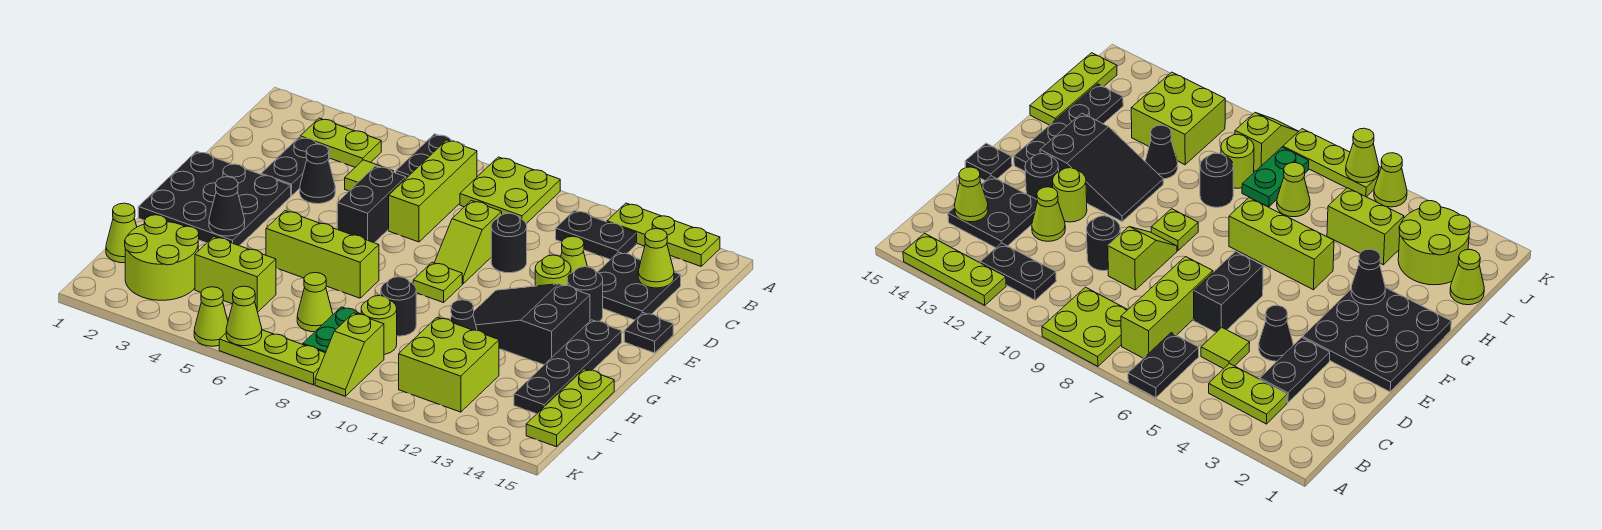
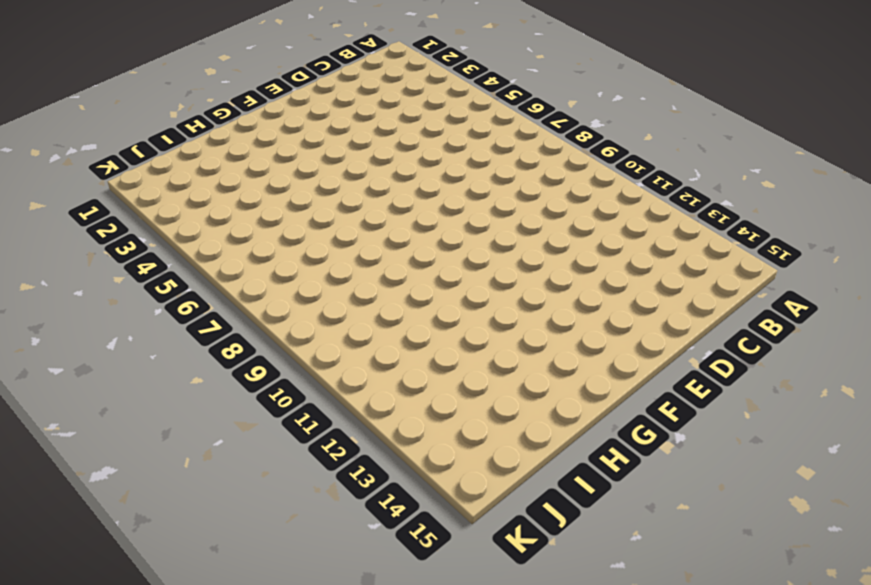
none -> black plate A6:B6 level 1
none -> lime plate A8:B9 level 1
none -> lime plate A12:A14 level 1
none -> lime plate B3:B4 level 1

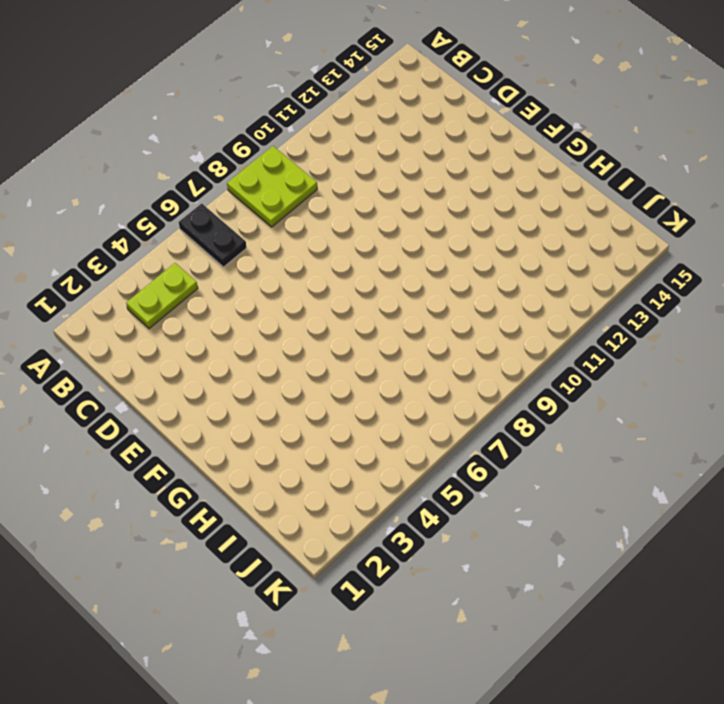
none -> lime plate A12:A14 level 1
none -> lime brick B7:D7 level 1
none -> black plate B11:B12 level 1
none -> black plate C3:D3 level 1

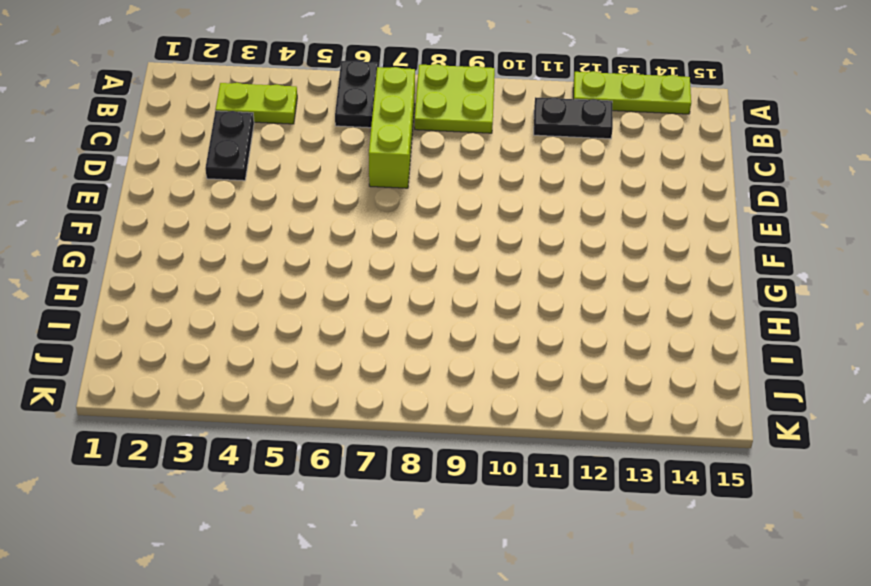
none -> lime tile C5 level 1
none -> black plate C13:D14 level 1
none -> black cone D4 level 1
none -> black brick D6:E6 level 1

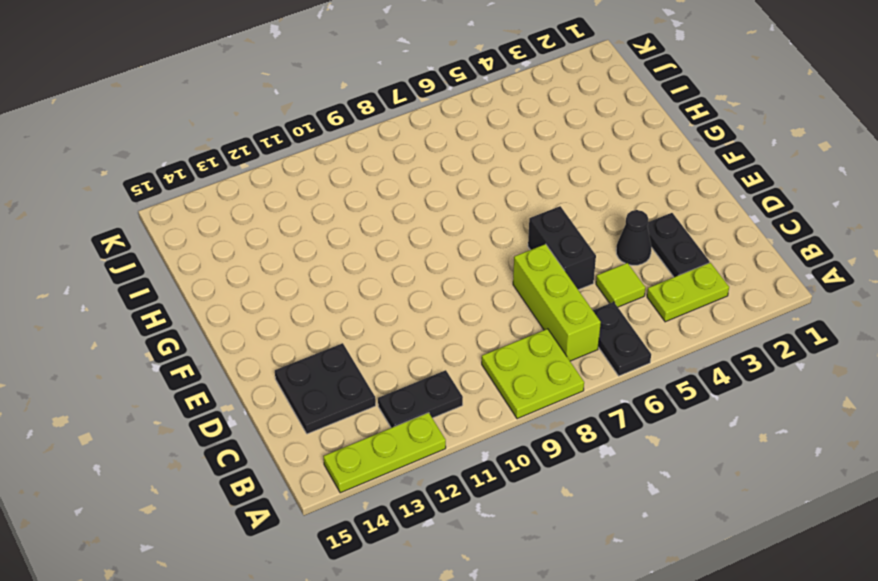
none -> lime slope D9:E9 level 1 top D
none -> black round brick D10 level 1
none -> lime cone D12 level 1
none -> black plate E1:G3 level 1

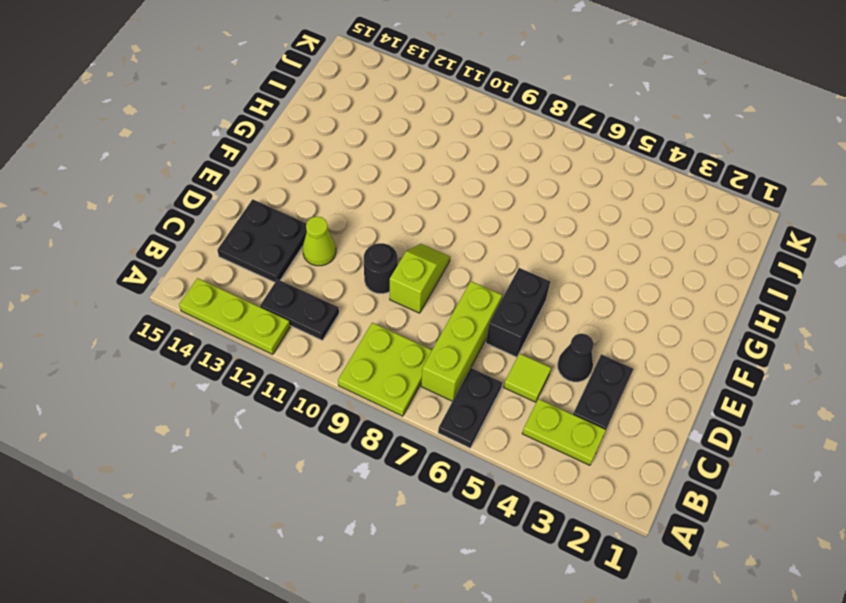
none -> black plate E1:G3 level 1
none -> lime round brick E12 level 1
none -> black round brick E13 level 1
none -> black plate E15 level 1

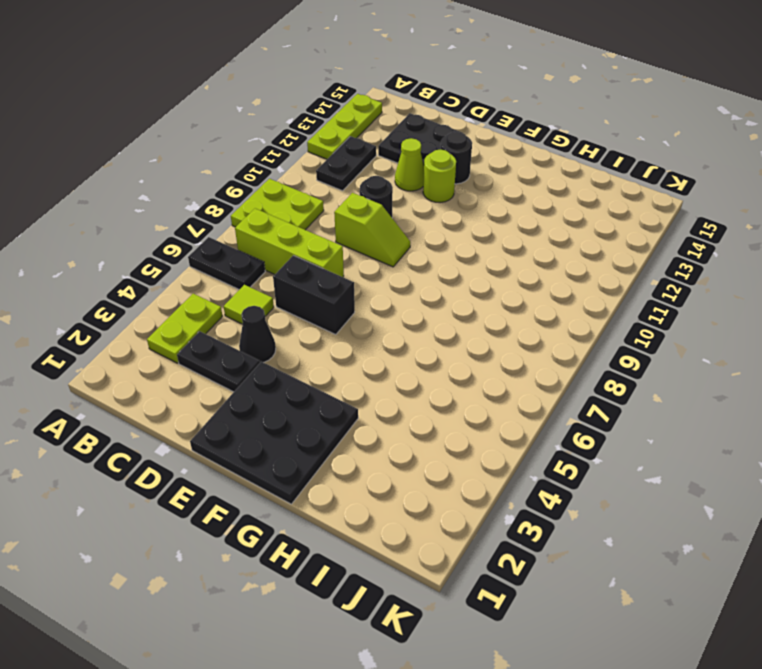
none -> black plate E15 level 1
none -> lime plate F9 level 1
none -> black slope F11:G13 level 1 top 13
none -> black plate F14:I14 level 1

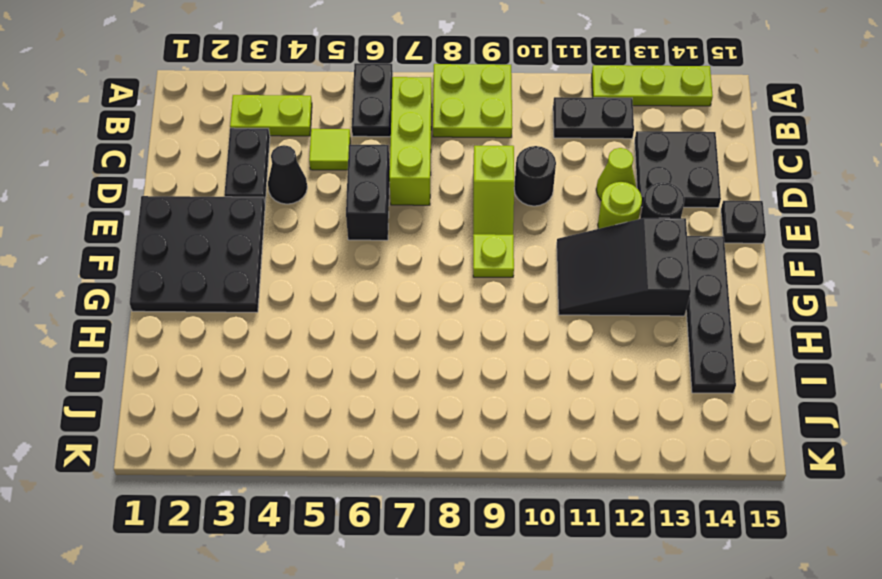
none -> lime brick G5:G7 level 1
none -> black round brick H9 level 1
none -> black cone H11 level 1
none -> lime plate H15:J15 level 1

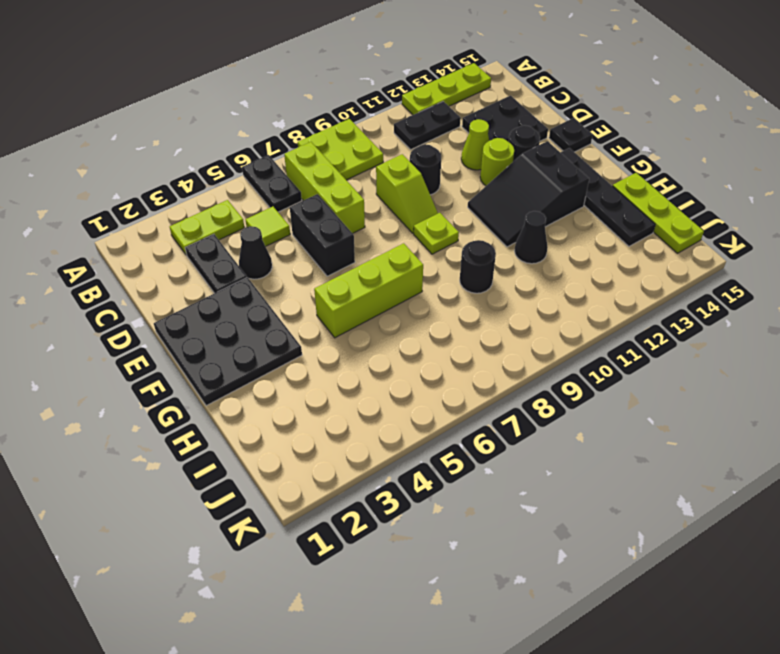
none -> lime cone I1 level 1
none -> lime round brick I2:J3 level 1
none -> lime brick I4:I5 level 1
none -> lime cone I7 level 1

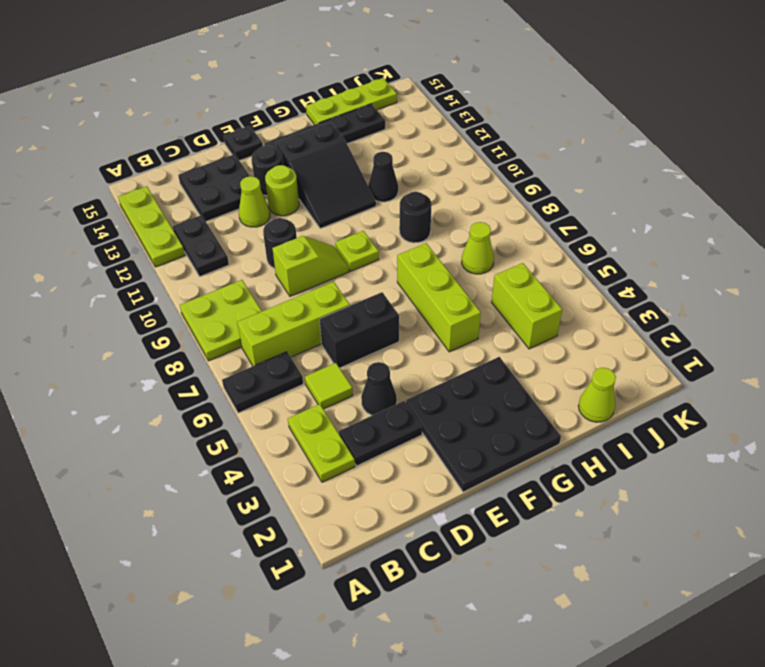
none -> lime round brick I2:J3 level 1
none -> green plate I8:J8 level 1
none -> lime round brick I9 level 1
none -> lime brick I11:J12 level 1

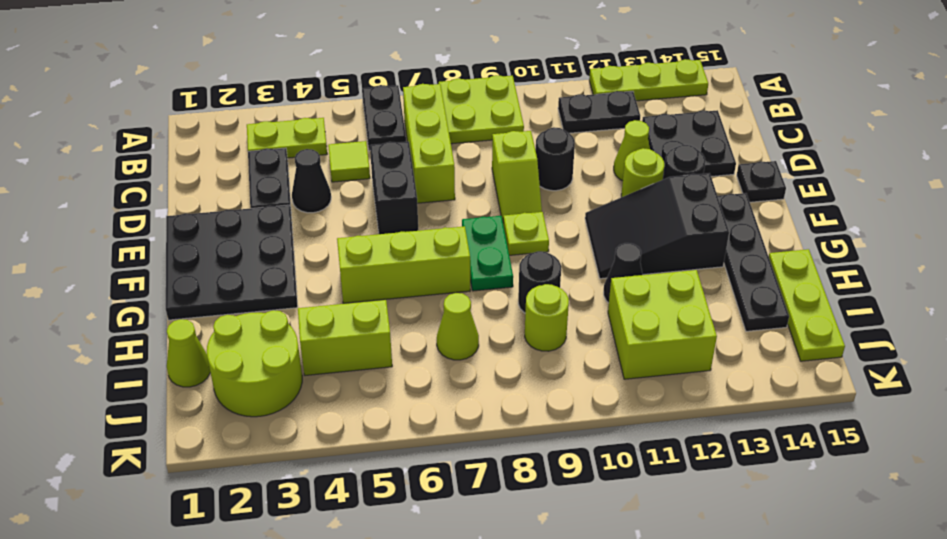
green plate F8:G8 level 1 -> green plate I8:J8 level 1
none -> lime slope J9:K9 level 1 top J
none -> lime cone K5 level 1
none -> lime plate K6:K8 level 1
none -> lime cone C14 level 2

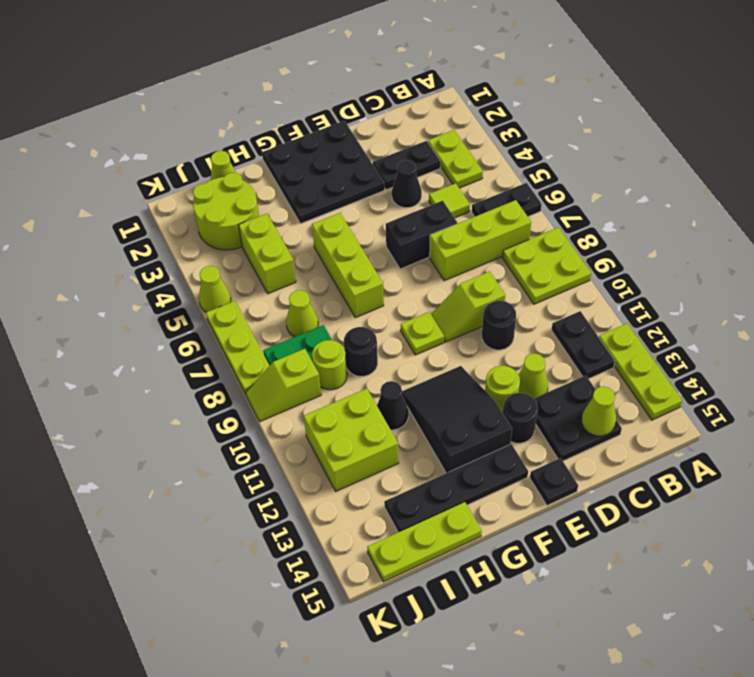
none -> black cone G3 level 2
none -> lime cone K6 level 2

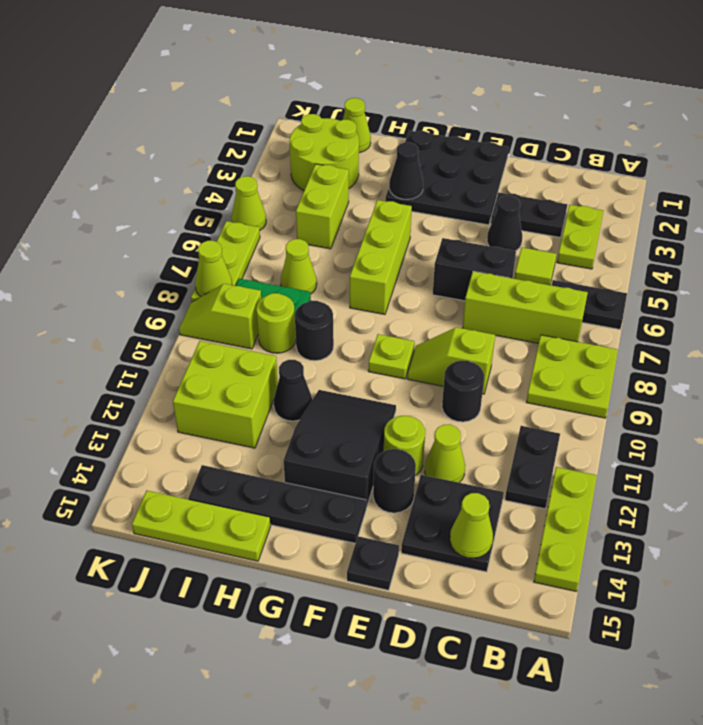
lime cone K8 level 2 -> lime cone K6 level 2

